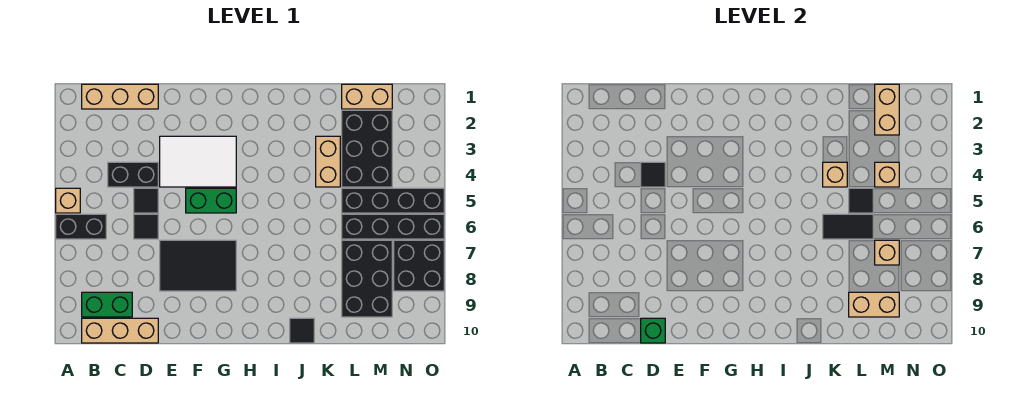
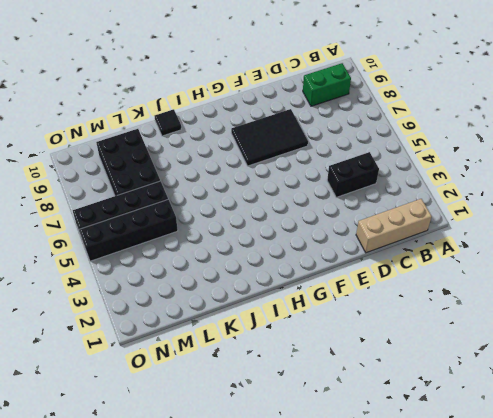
none -> tan brick A5 level 1
none -> black brick A6:B6 level 1
none -> tan brick B10:D10 level 1

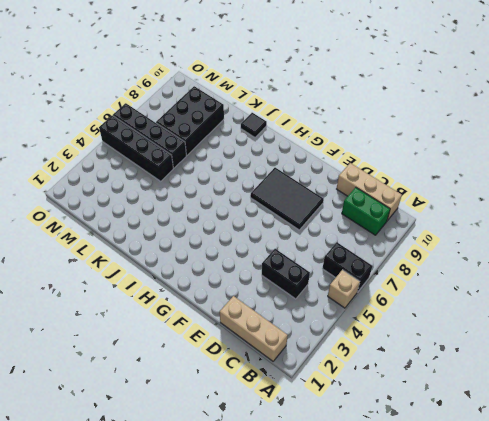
none -> black tile D5 level 1
none -> black tile D6 level 1
none -> white tile E3:G4 level 1

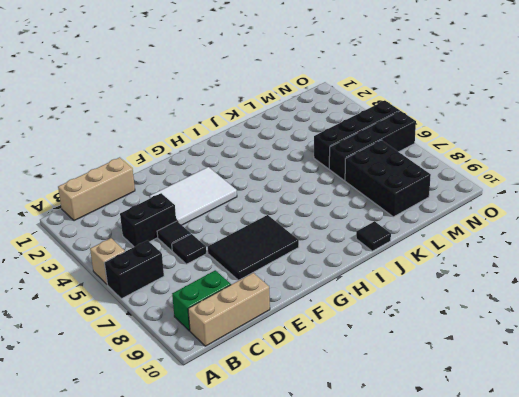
none -> green brick F5:G5 level 1
none -> tan brick K3:K4 level 1
none -> tan brick L1:M1 level 1

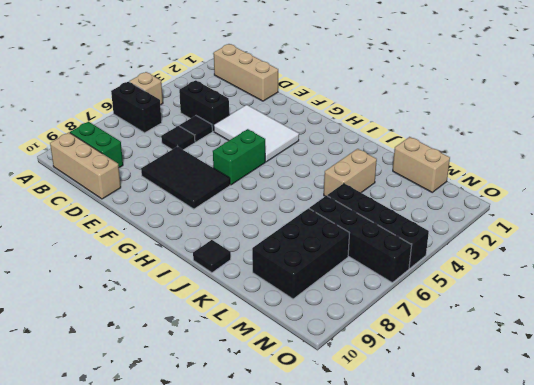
green brick G5:G6 level 1 -> green brick F5:G5 level 1
none -> black brick L2:M4 level 1
none -> black brick N7:O8 level 1
none -> black tile D4 level 2

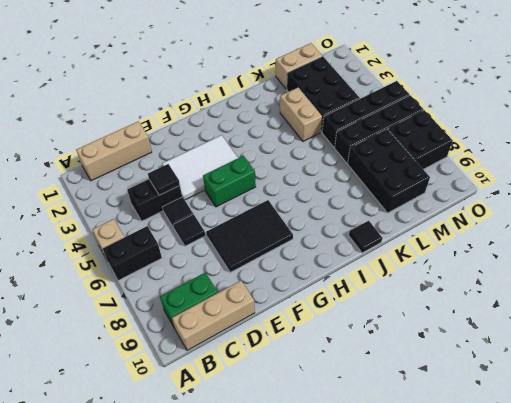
none -> green brick D10 level 2
none -> tan brick K4 level 2
none -> black tile K6:L6 level 2

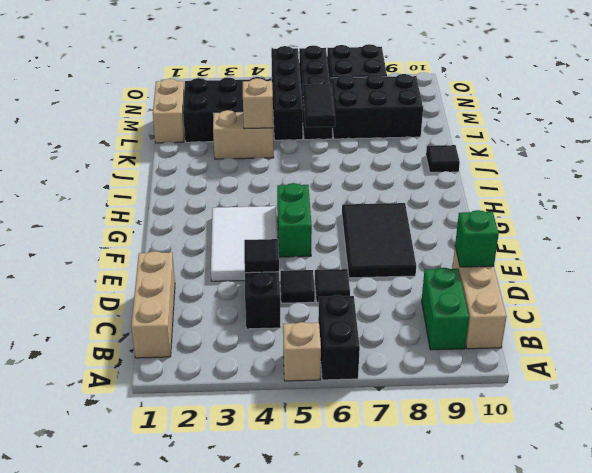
none -> black tile L5 level 2
none -> tan brick L9:M9 level 2
none -> tan brick M1:M2 level 2

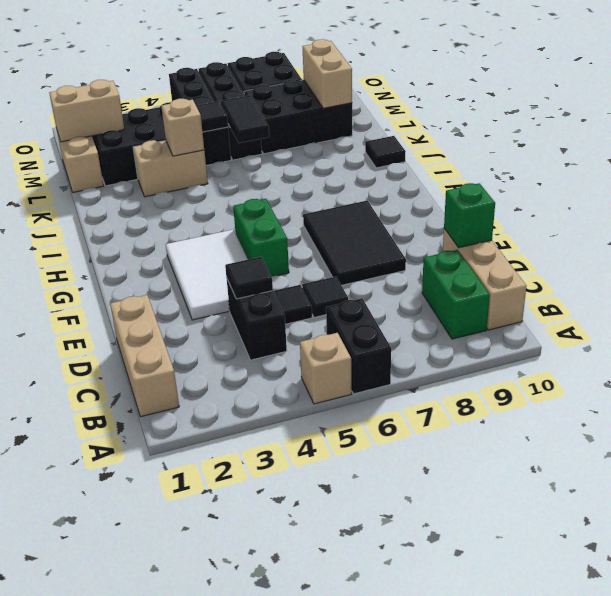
none -> tan brick M4 level 2
none -> tan brick M7 level 2

